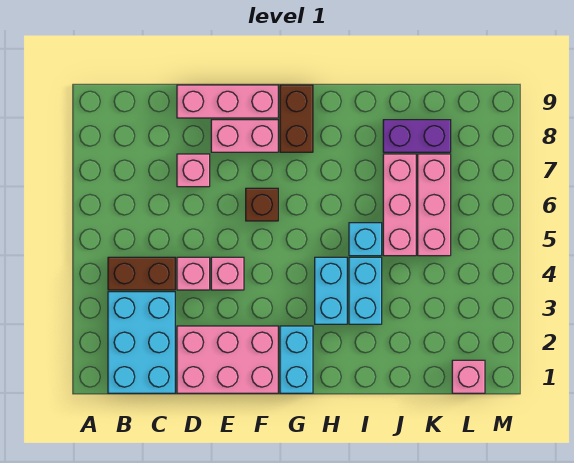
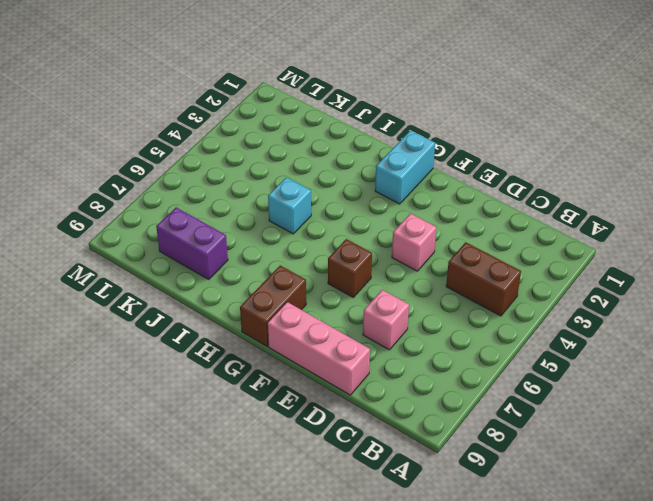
none -> cyan brick B1:C3 level 1
none -> pink brick D1:F2 level 1
none -> pink brick D4 level 1

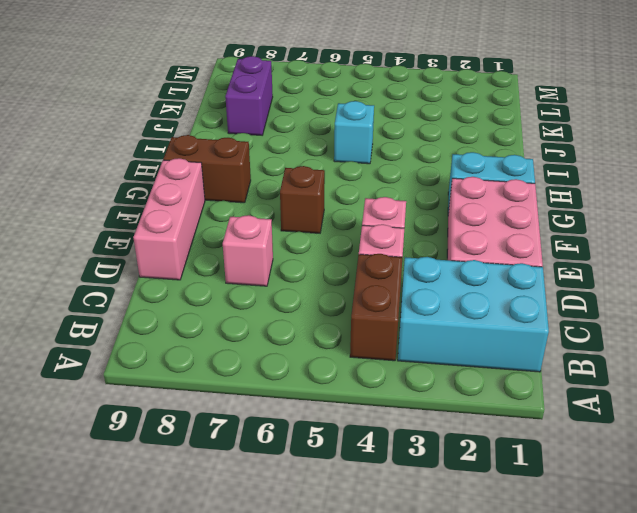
none -> pink brick E8:F8 level 1
none -> cyan brick H3:H4 level 1
none -> cyan brick I3:I4 level 1

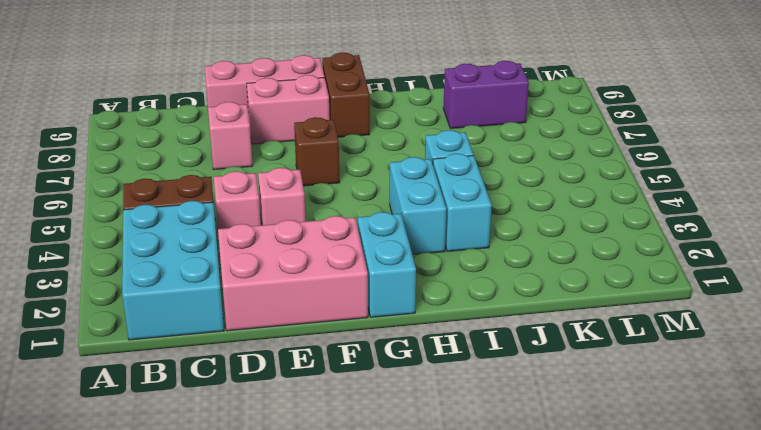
none -> pink brick J5:J7 level 1
none -> pink brick K5:K7 level 1
none -> pink brick L1 level 1

